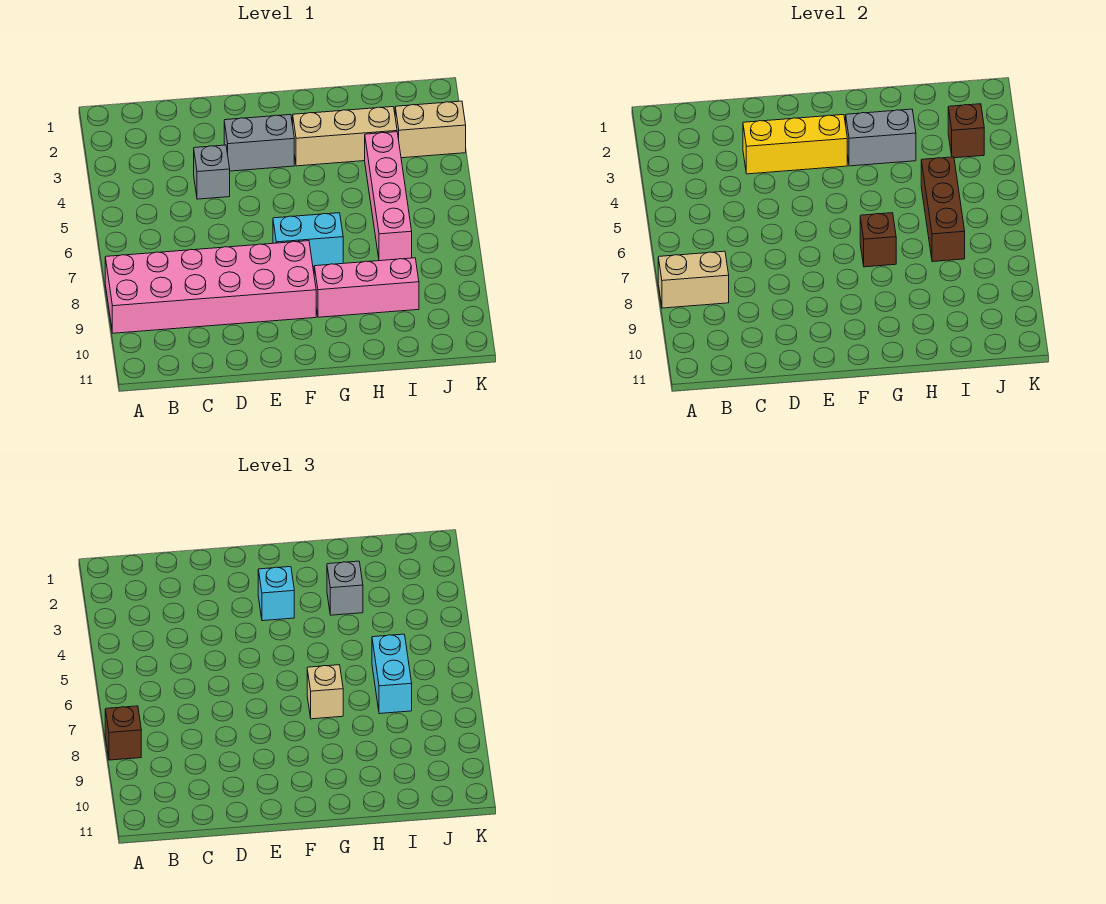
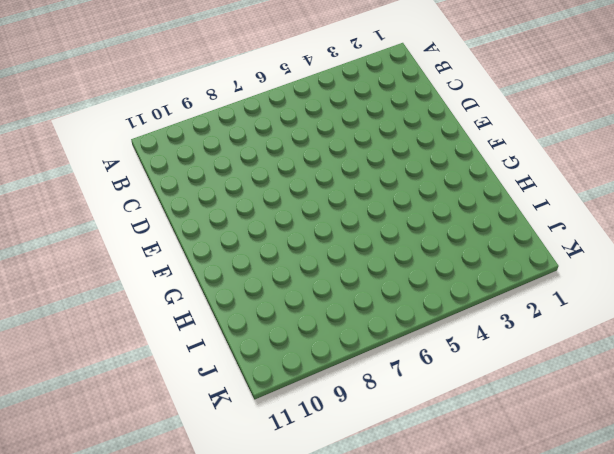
none -> pink brick A8:F9 level 1
none -> grey brick D4 level 1
none -> grey brick E3:F3 level 1

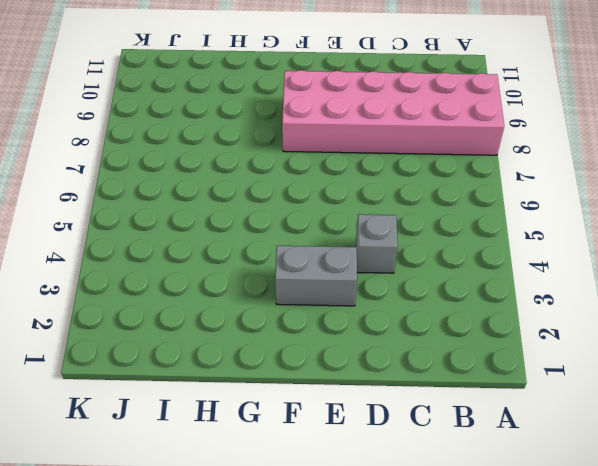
none -> cyan brick F7:G7 level 1
none -> tan brick G3:I3 level 1
none -> pink brick G9:I9 level 1

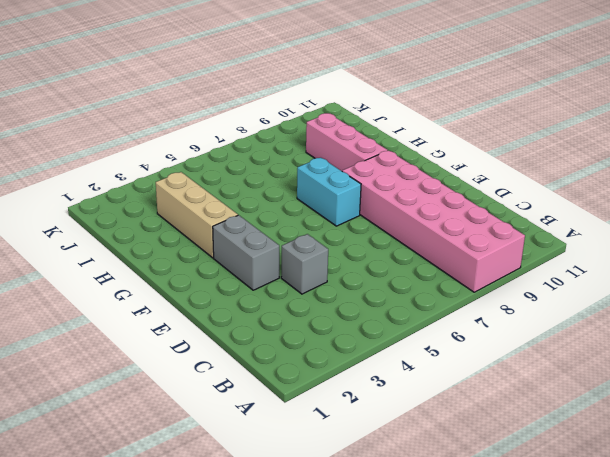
none -> pink brick I4:I7 level 1
none -> tan brick J3:K3 level 1
none -> tan brick A8:B8 level 2

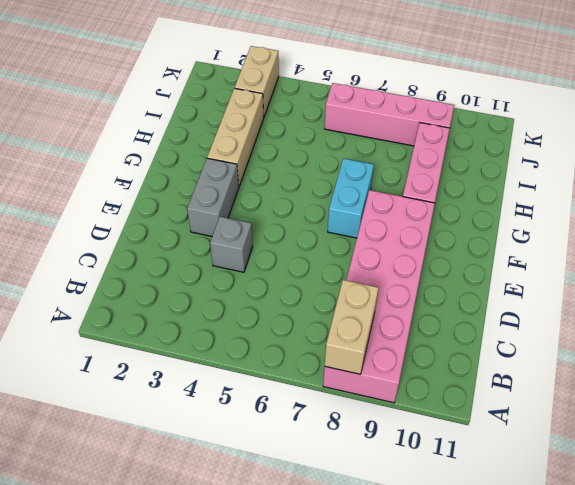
pink brick J6:J9 level 1 -> pink brick I4:I7 level 1
none -> yellow brick D3:F3 level 2
none -> grey brick G3:H3 level 2
none -> brown brick G7 level 2

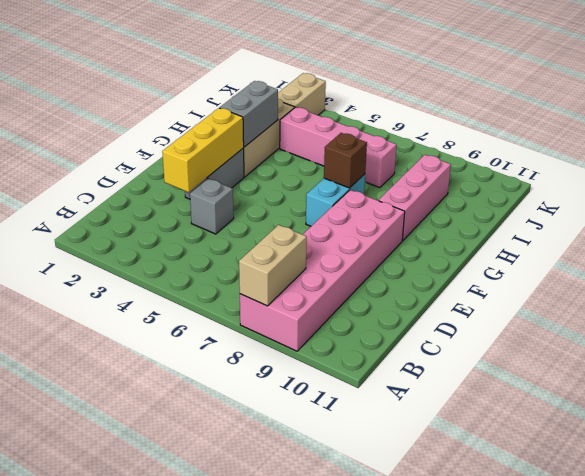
none -> brown brick I5:I7 level 2
none -> brown brick J3 level 2
none -> brown brick A8 level 3

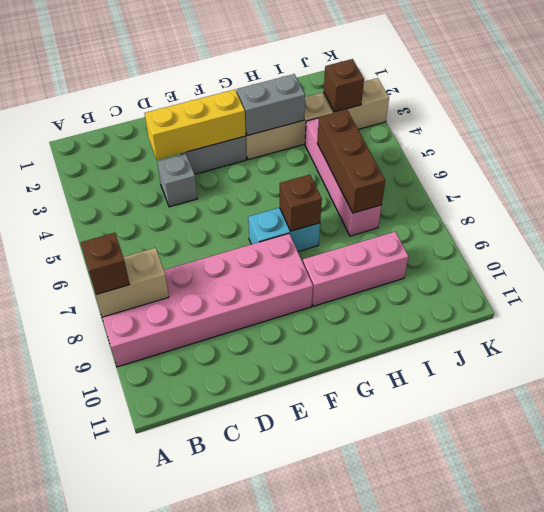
none -> cyan brick F3 level 3
none -> tan brick G7 level 3
none -> grey brick H3 level 3

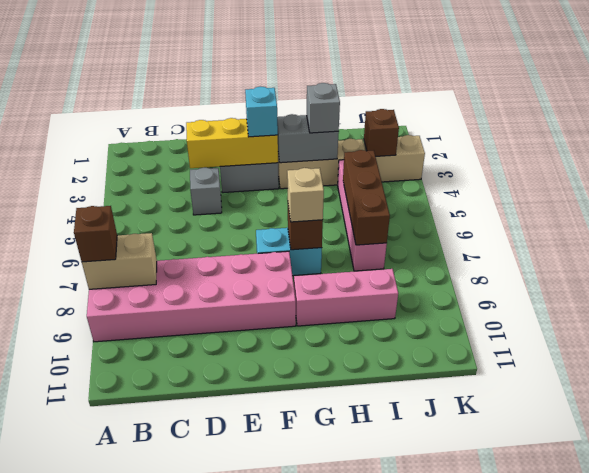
none -> cyan brick I6:I7 level 3

